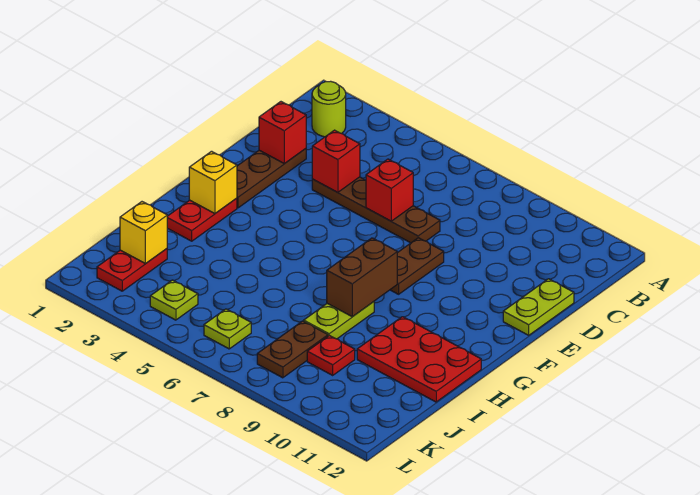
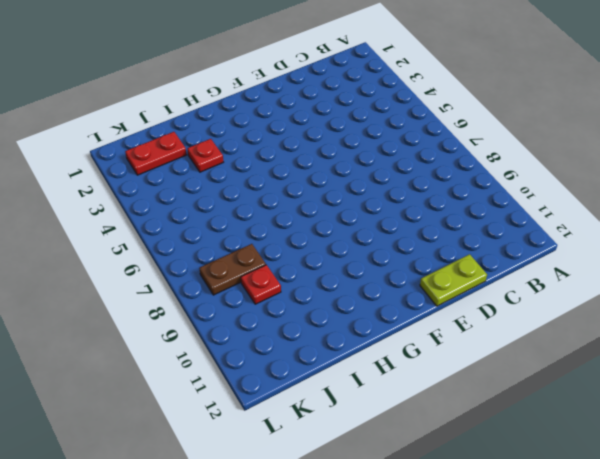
red plate I3 level 1 -> none
none -> lime round brick B2 level 1
none -> brown plate D2:F2 level 1
none -> brown plate D4:D7 level 1

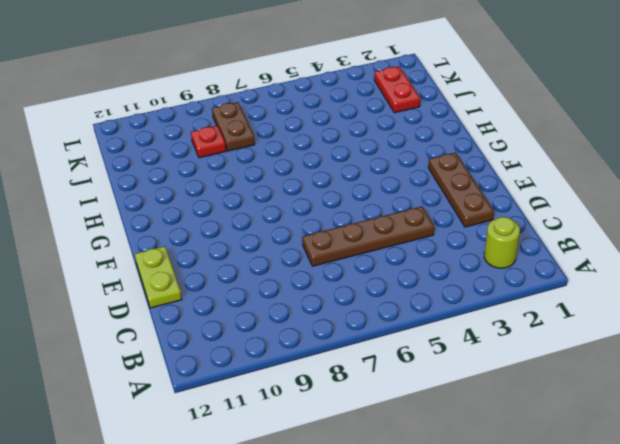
none -> brown plate E8:F8 level 1
none -> red plate G2:H2 level 1
none -> lime plate H8:I8 level 1

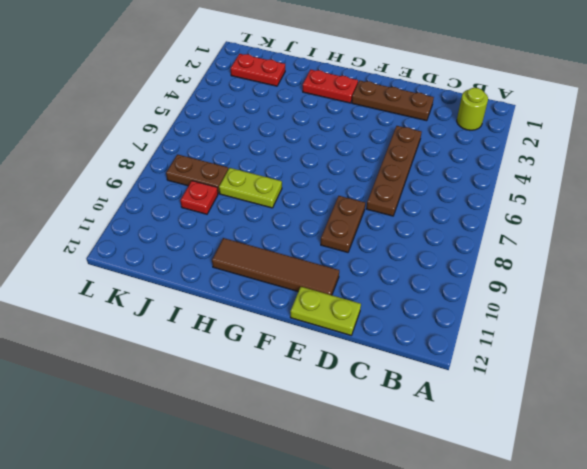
brown plate E8:E9 level 1 -> brown plate E8:F8 level 1
brown tile E11:H11 level 1 -> red plate H10:I12 level 1
none -> lime plate K4 level 1
none -> lime plate K6 level 1
none -> red brick D2 level 2

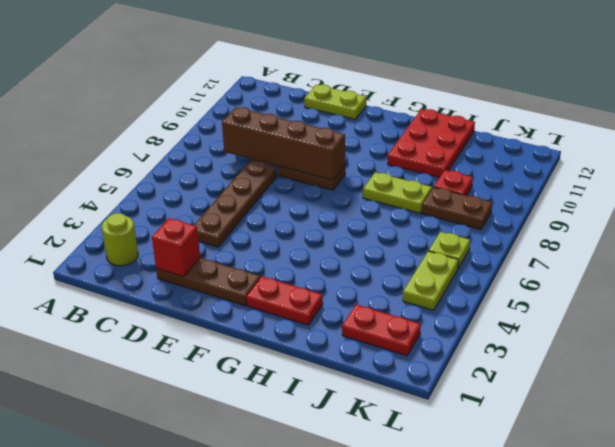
brown brick C8:F8 level 2 -> none
lime plate K4:K5 level 1 -> lime plate K4 level 1
none -> red brick D4 level 2
none -> red brick D6 level 2
none -> yellow brick G2 level 2

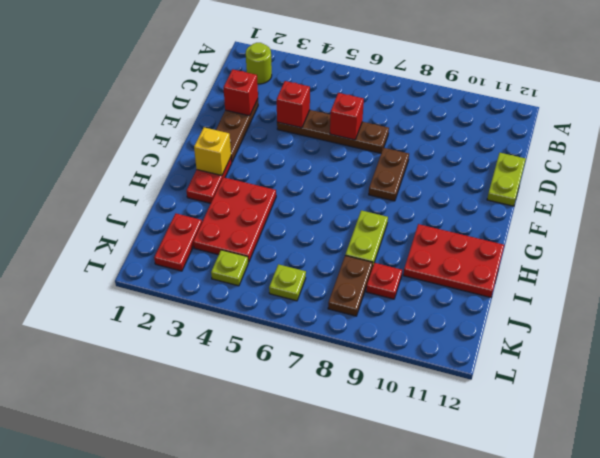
red plate H3:J4 level 1 -> none
none -> brown brick G8:H8 level 2
none -> yellow brick J2 level 2

